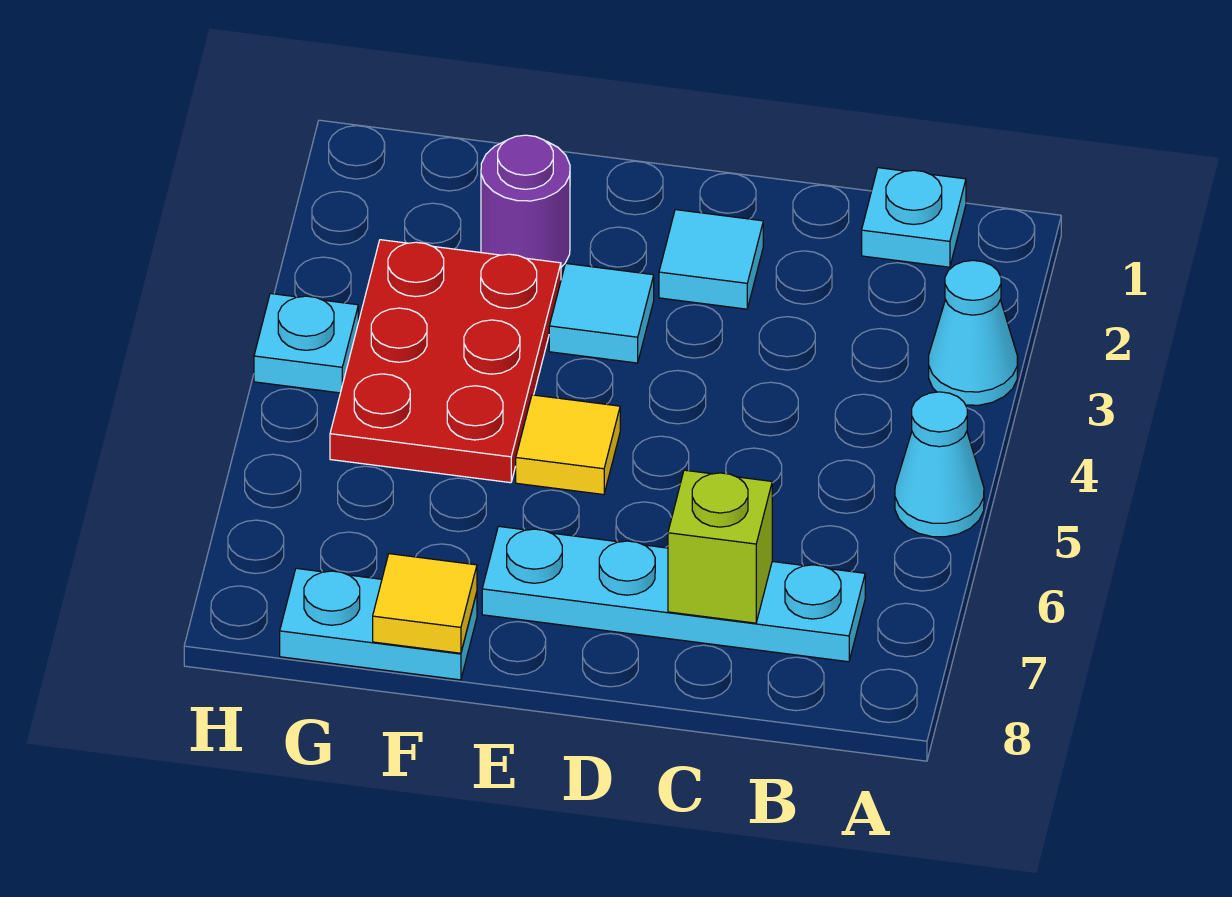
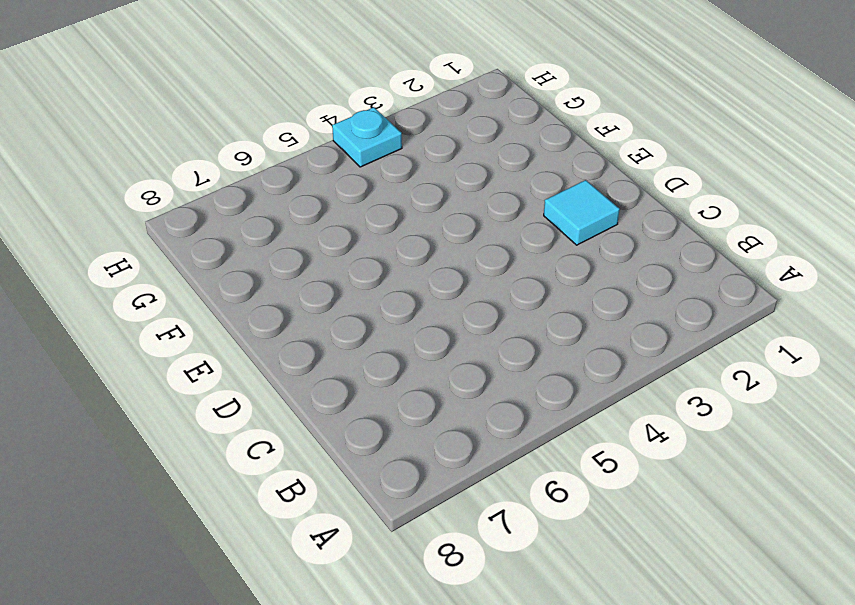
none -> cyan cone A3 level 1
none -> cyan cone A5 level 1
none -> cyan plate B1 level 1

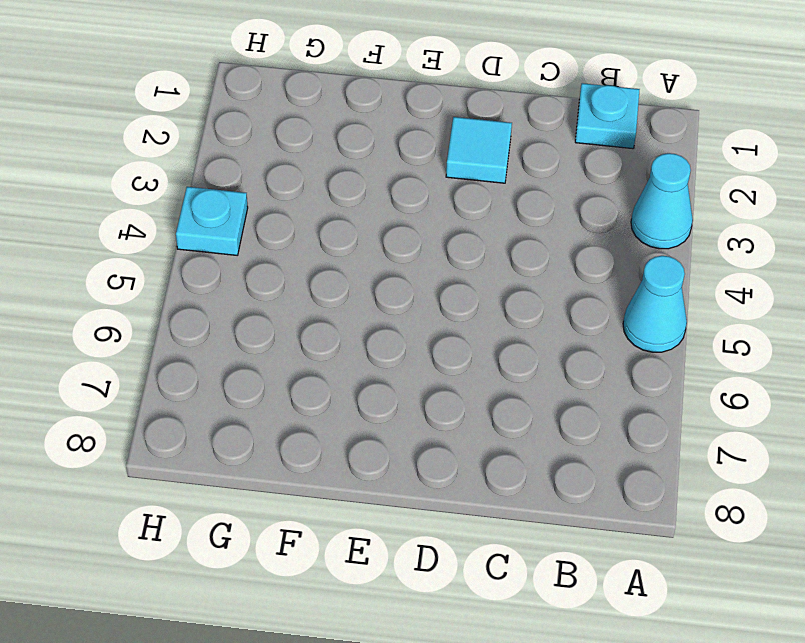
none -> cyan plate B7:E7 level 1
none -> cyan tile E3 level 1
none -> yellow tile E5 level 1

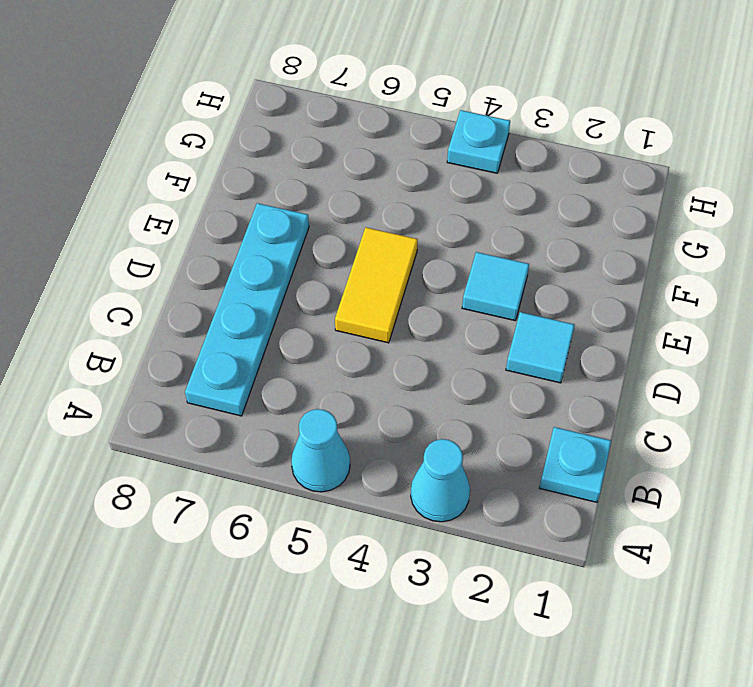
yellow tile D5:E5 level 1 -> yellow tile E5 level 1
none -> purple round brick F2 level 1
none -> red plate F3:G5 level 1
none -> cyan plate F8:G8 level 1

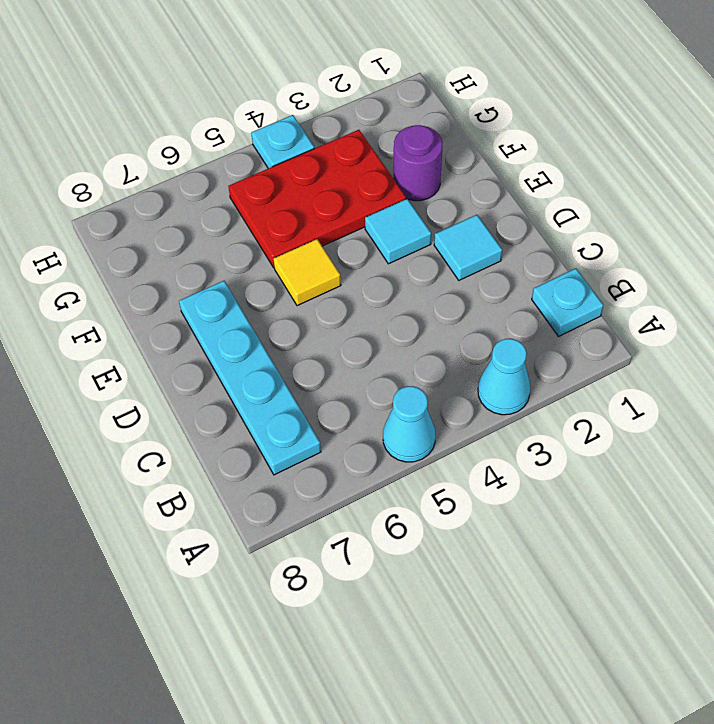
none -> cyan plate F8:G8 level 1
none -> lime brick C7 level 2
none -> yellow tile F8 level 2

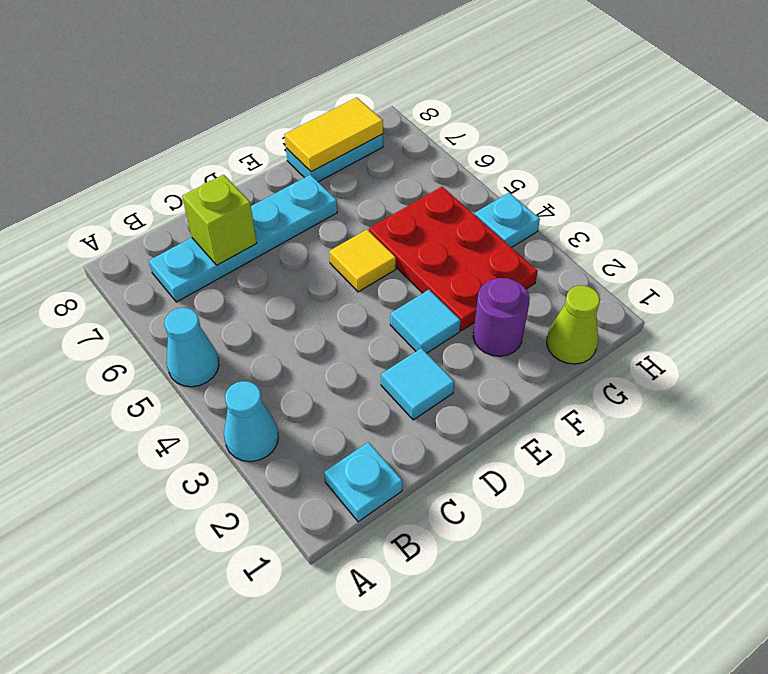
yellow tile F8:G8 level 2 -> yellow tile F8 level 2
lime cone G1 level 1 -> none

